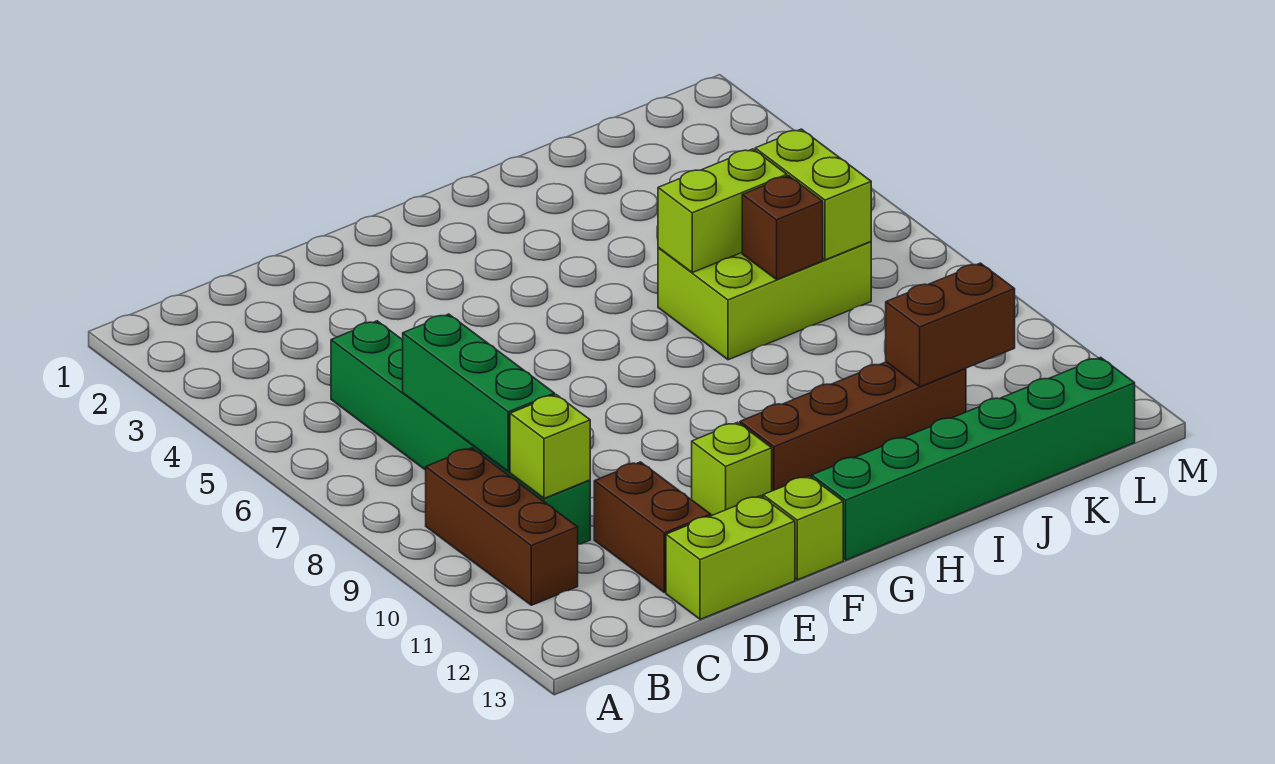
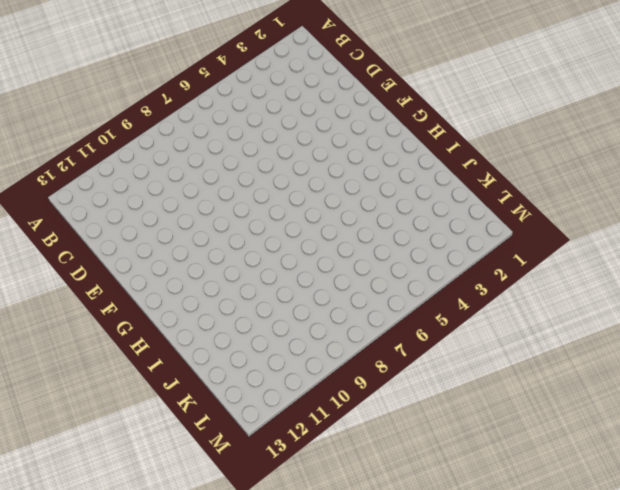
none -> brown brick B9:B11 level 1
none -> green brick C5:C10 level 1
none -> brown brick D11:D12 level 1

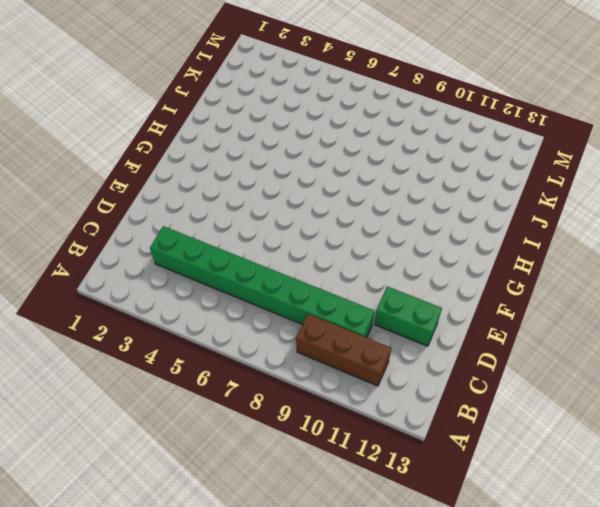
green brick C3:C10 level 1 -> green brick C5:C10 level 1
green brick D11:D12 level 1 -> brown brick D11:D12 level 1
none -> lime brick D13:E13 level 1
none -> lime brick F11 level 1
none -> lime brick F13 level 1

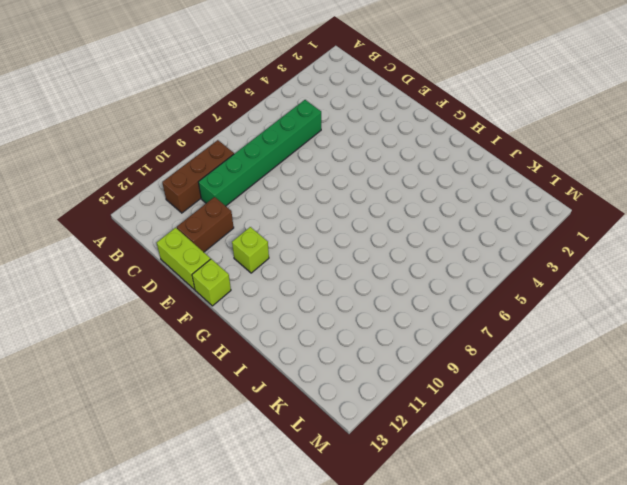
none -> brown brick G11:J11 level 1
none -> green brick G13:L13 level 1
none -> lime brick I6:K7 level 1

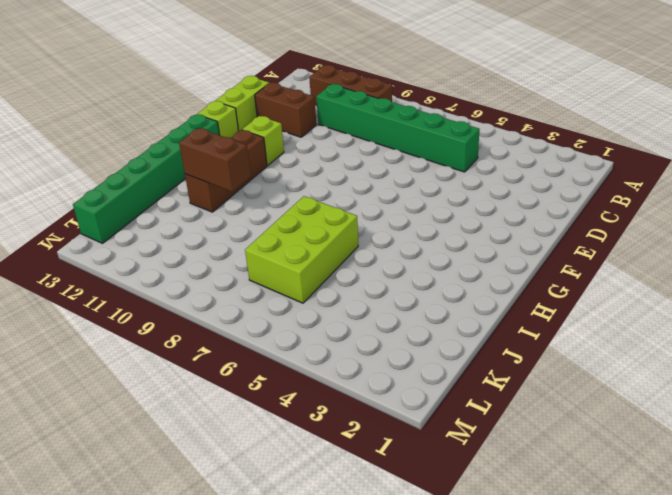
brown brick G11:I11 level 1 -> brown brick G11:J11 level 1
brown brick I10:I11 level 2 -> brown brick J11:K11 level 2
none -> green brick C7:C9 level 2
none -> lime brick C10 level 2
none -> lime brick I6:J6 level 2

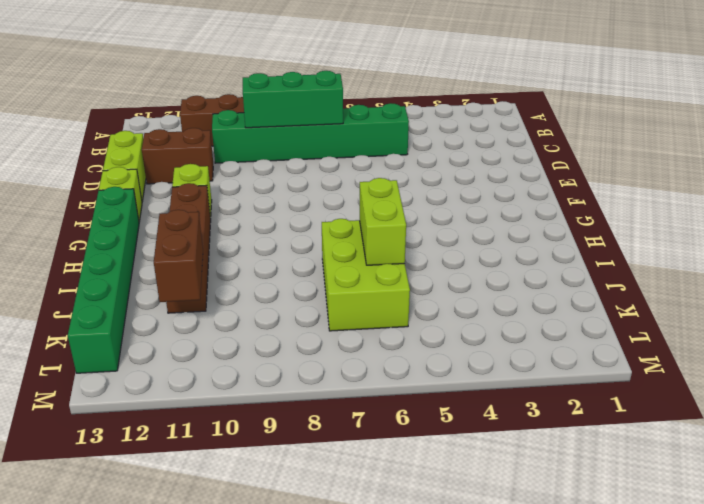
none -> lime brick C10 level 2
none -> brown brick J7 level 2
none -> lime brick K6:K7 level 2

